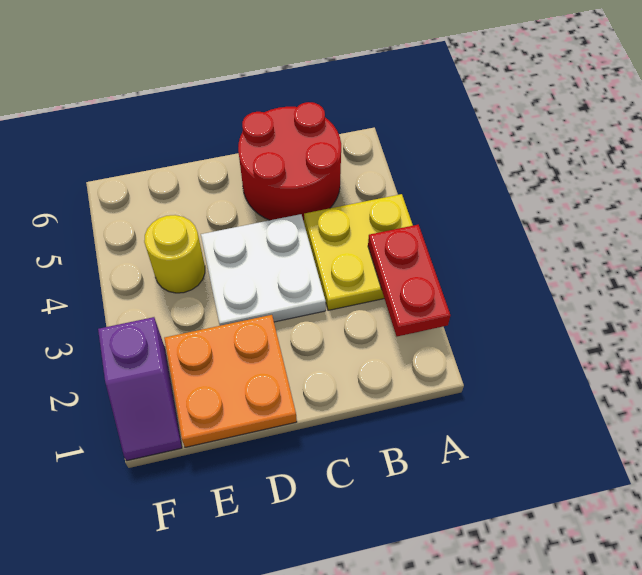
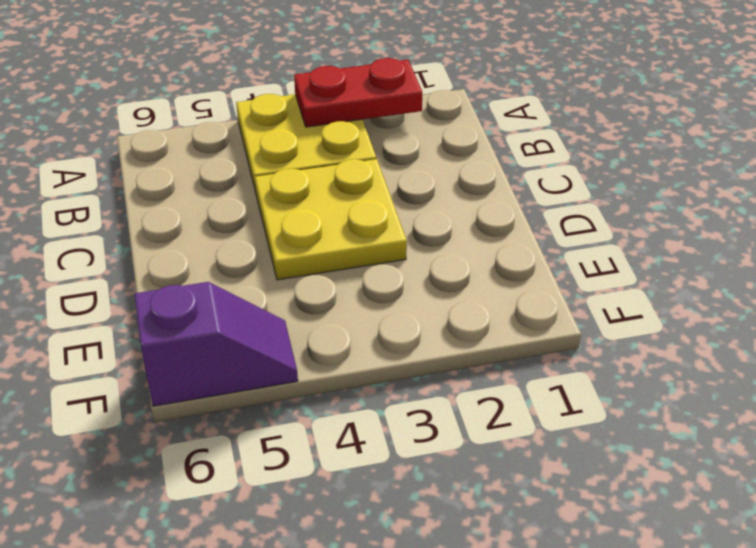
yellow plate C3:D4 level 1 -> white plate C3:D4 level 1
purple slope F5:F6 level 1 top 6 -> purple slope F1:F2 level 1 top 2
none -> red round brick B5:C6 level 1
none -> orange plate D1:E2 level 1

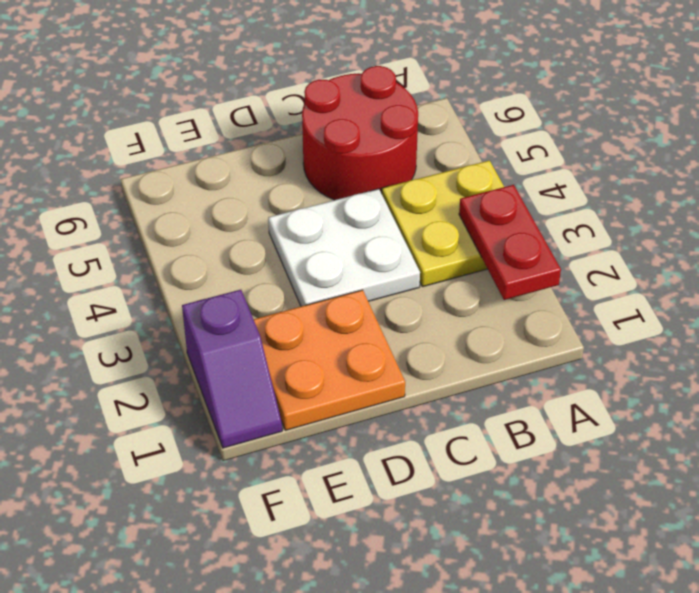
none -> yellow round brick E4 level 1

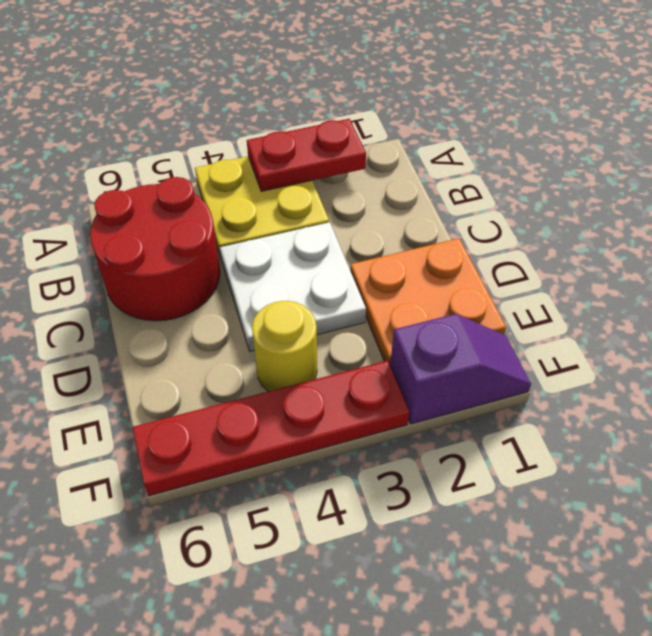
red plate F3:F6 level 1 -> none

